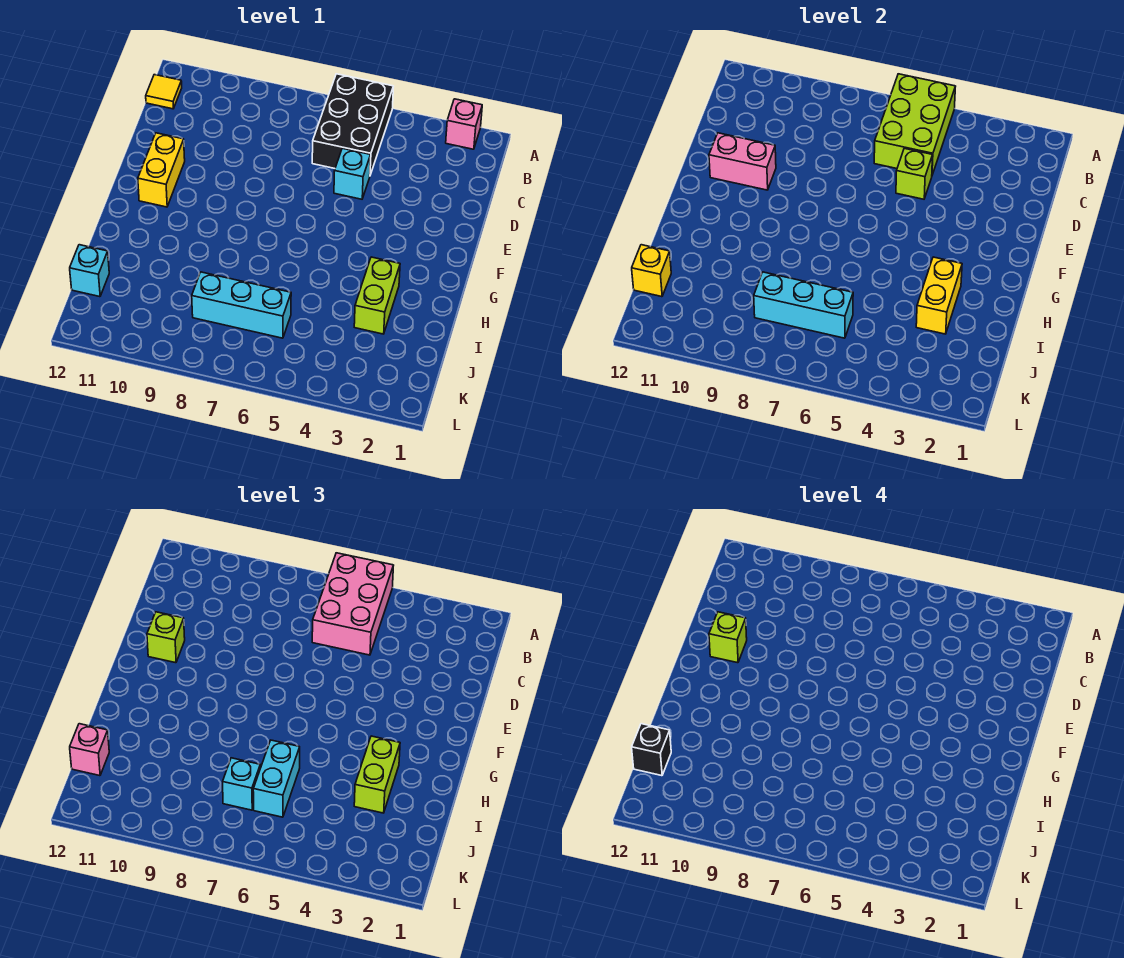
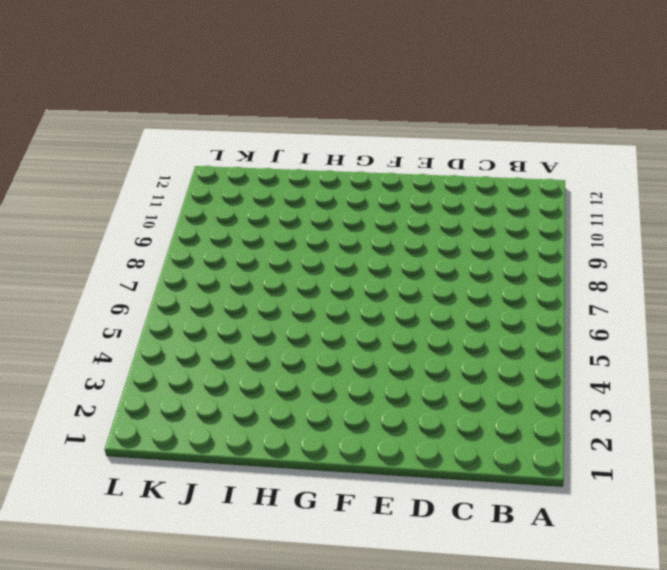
none -> pink brick A2 level 1
none -> black brick A5:C6 level 1
none -> yellow tile B12 level 1

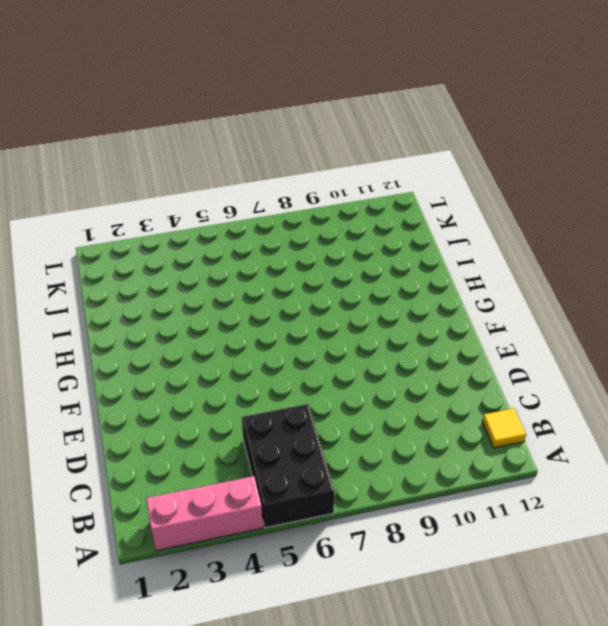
pink brick A2:A4 level 1 -> pink brick A2 level 1
none -> cyan brick D5 level 1
none -> yellow brick E11:F11 level 1
none -> lime brick H3:I3 level 1

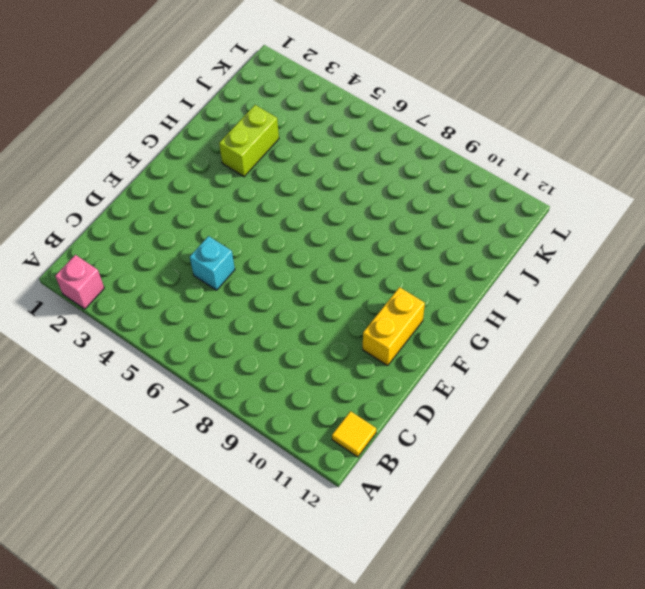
none -> black brick A5:C6 level 1
none -> cyan brick J6:J8 level 1
none -> cyan brick J12 level 1

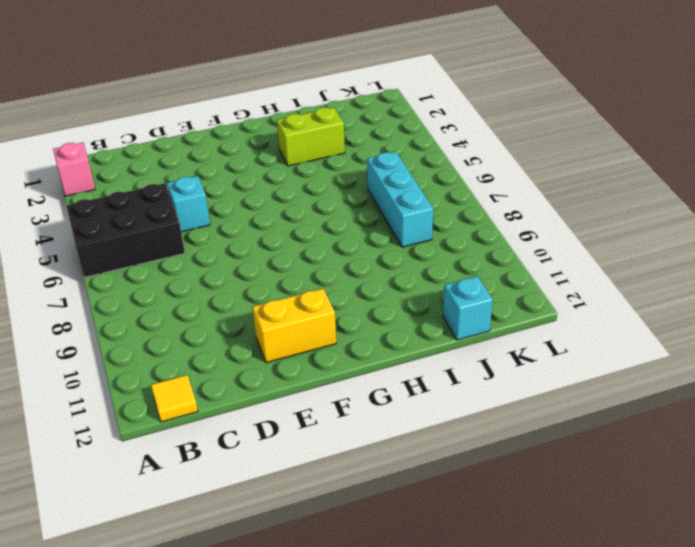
none -> lime brick A5:C6 level 2
none -> lime brick D5 level 2
none -> pink brick E10:E11 level 2

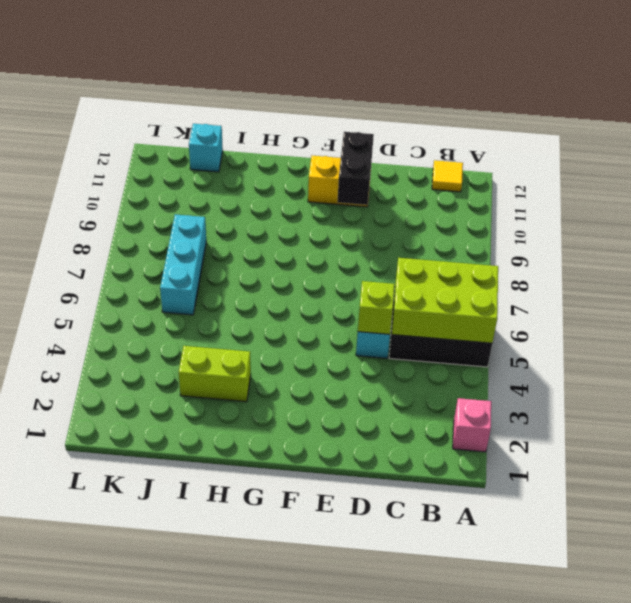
black brick E10:E11 level 2 -> pink brick E10:E11 level 2
none -> yellow brick H3:I3 level 2
none -> cyan brick J6:J8 level 2
none -> yellow brick J12 level 2

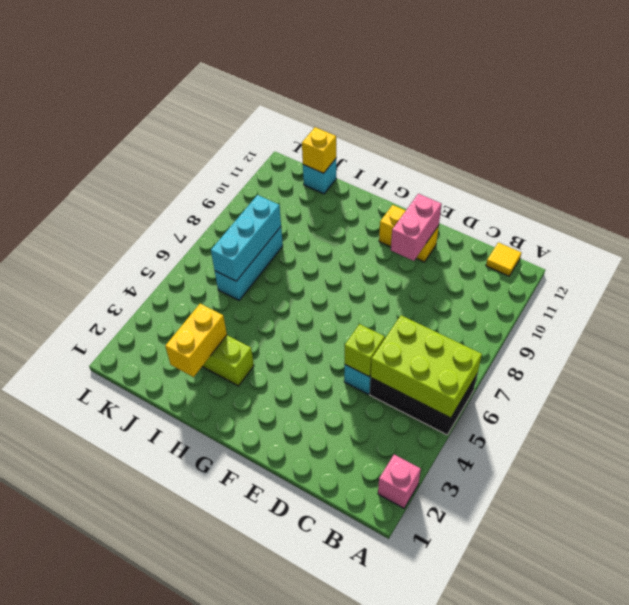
yellow brick I2:I3 level 2 -> yellow brick H3:I3 level 2
none -> pink brick A5:C6 level 3
none -> lime brick E11 level 3
none -> lime brick H3:I3 level 3

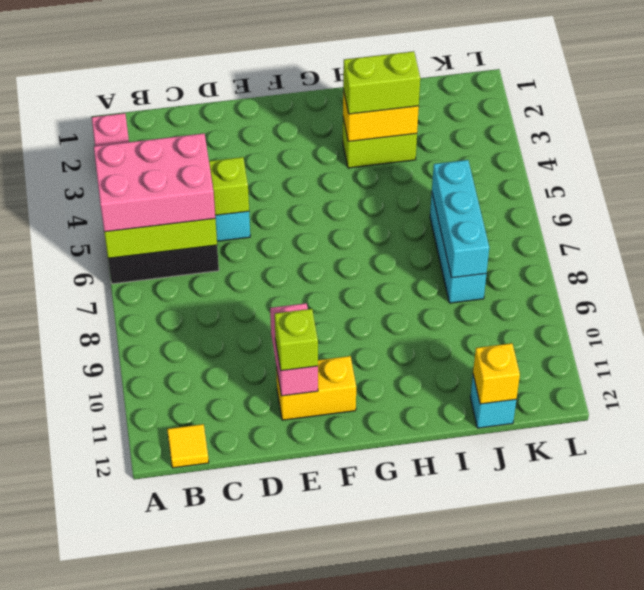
none -> cyan brick I6:J6 level 3
none -> cyan brick J7 level 3
none -> pink brick J12 level 3

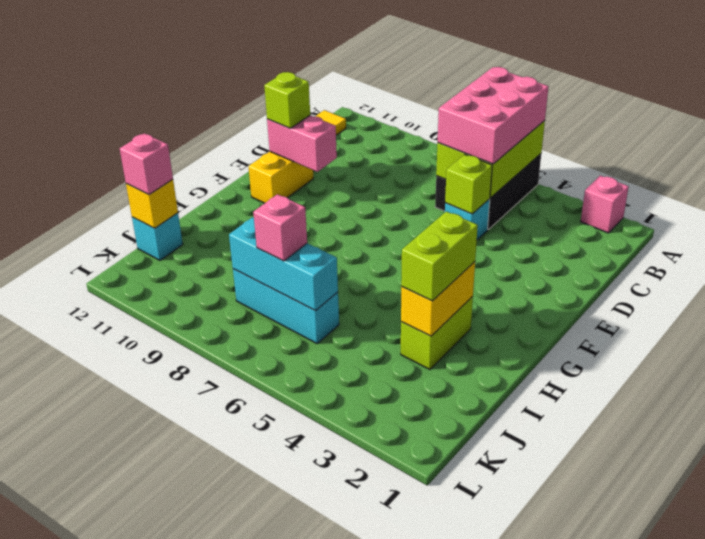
pink brick J7 level 3 -> cyan brick J7 level 3
none -> cyan brick I6:J6 level 3
none -> lime brick E11 level 4
none -> black brick J12 level 4

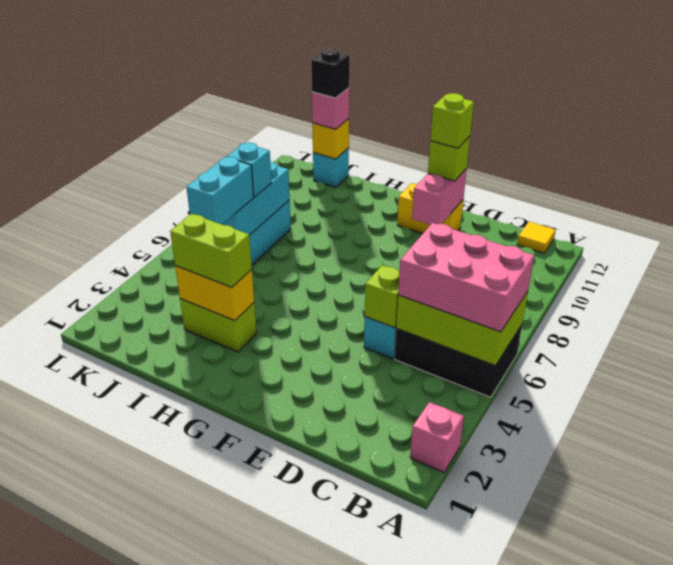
cyan brick J5:J6 level 3 -> cyan brick I6:J6 level 3

